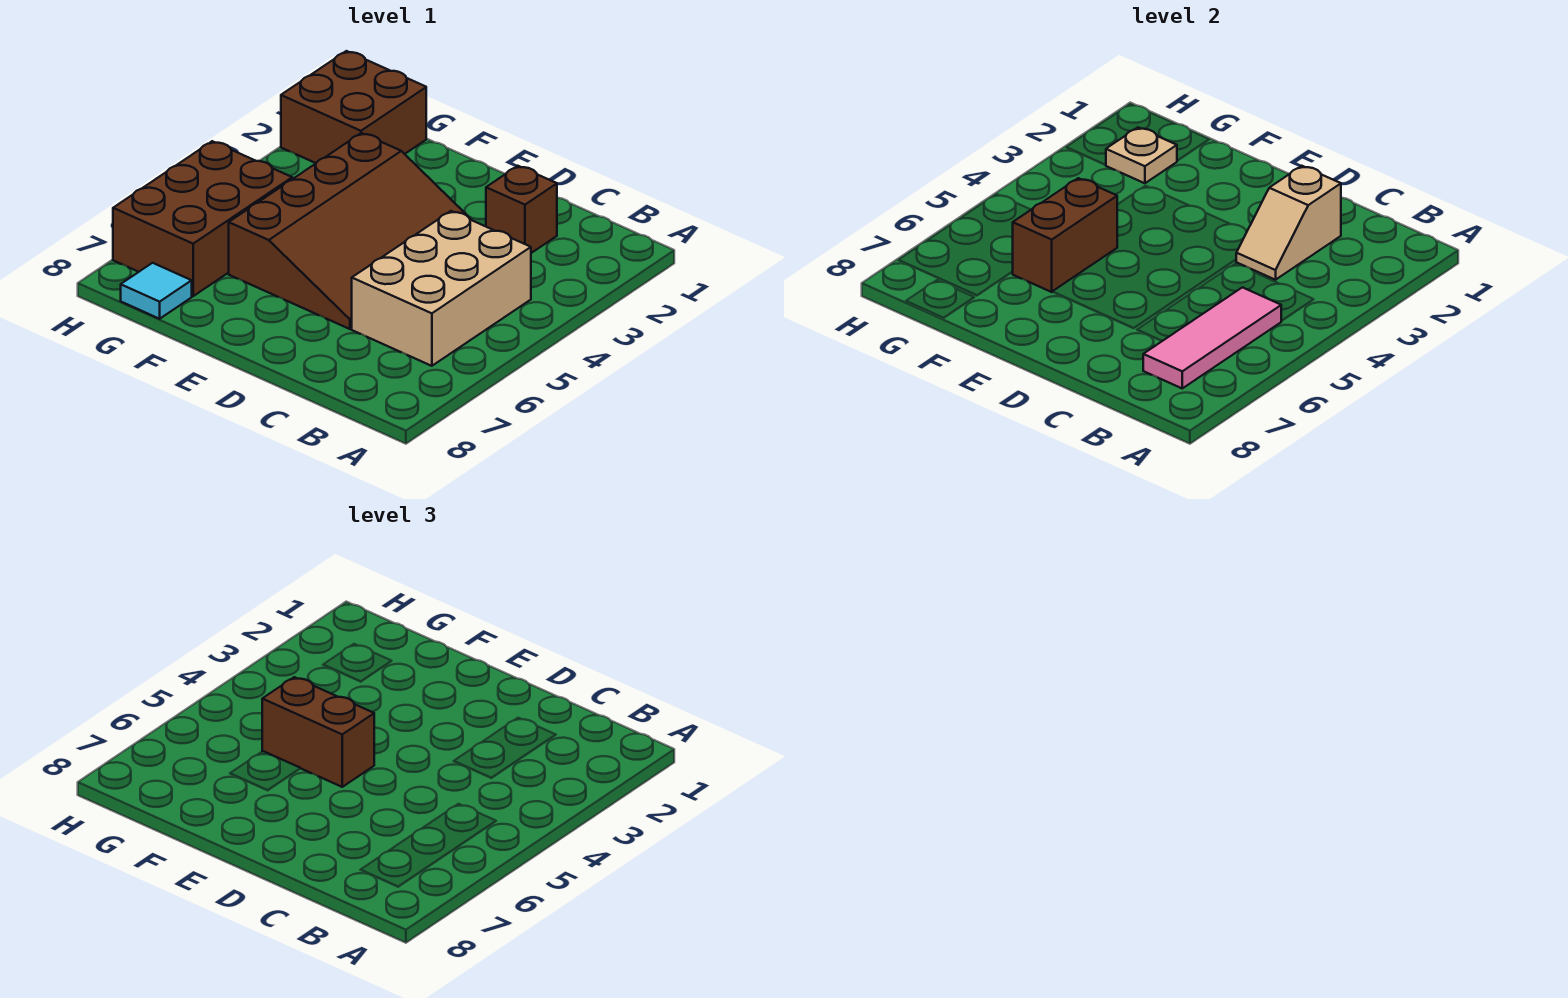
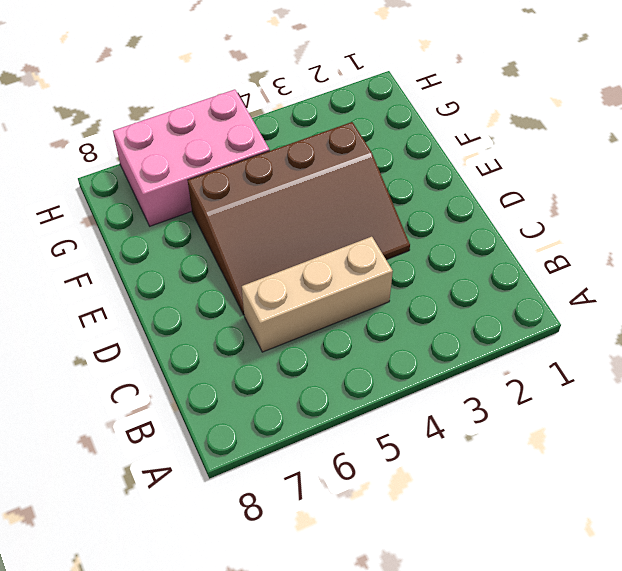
tan brick C4:C6 level 1 -> tan brick B4:C6 level 1
pink brick G5:H7 level 1 -> brown brick G5:H7 level 1
none -> brown brick C2 level 1
none -> brown brick G1:H2 level 1

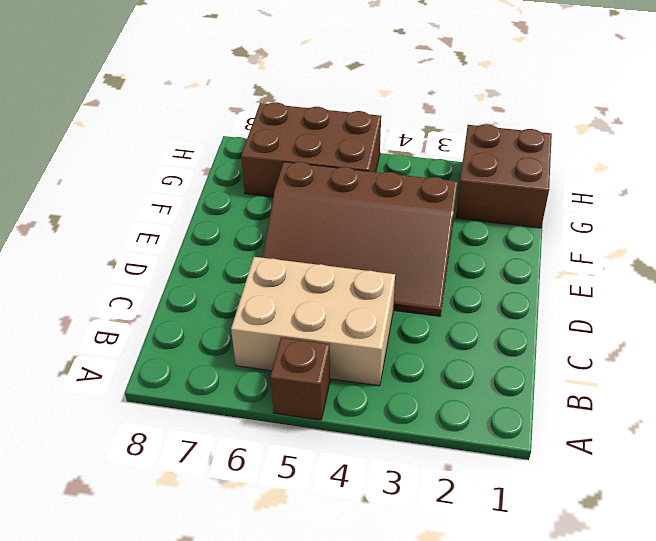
brown brick A5 level 1 -> brown brick C2 level 1
none -> cyan tile G8 level 1
none -> pink tile B5:B7 level 2

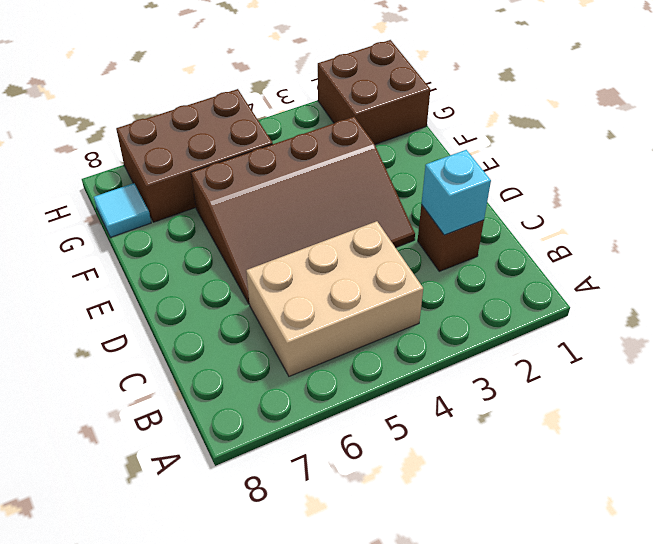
cyan brick C2 level 2 -> tan slope C2:C3 level 2 top 2
none -> pink tile B5:B7 level 2
none -> brown brick F5:F6 level 2

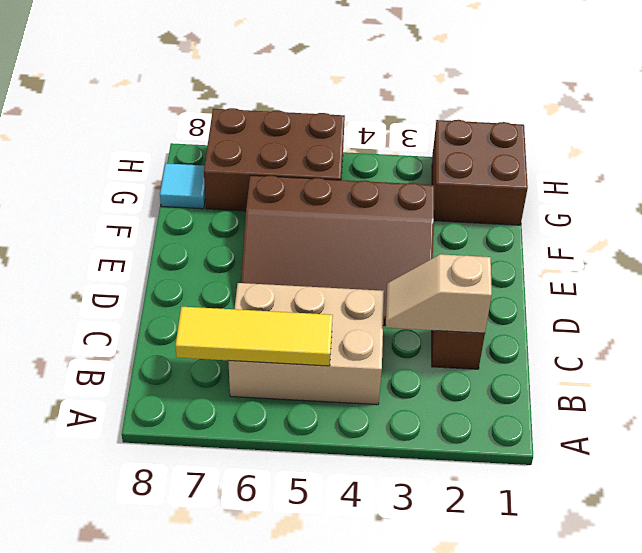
yellow tile B5:B7 level 2 -> pink tile B5:B7 level 2
none -> brown brick F5:F6 level 2
none -> tan plate G2 level 2

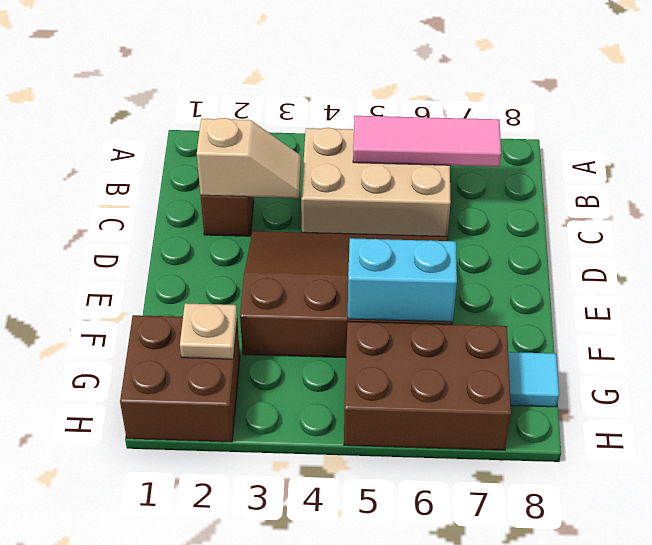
cyan brick F5:F6 level 2 -> brown brick F5:F6 level 2
none -> brown brick E5:F5 level 3

